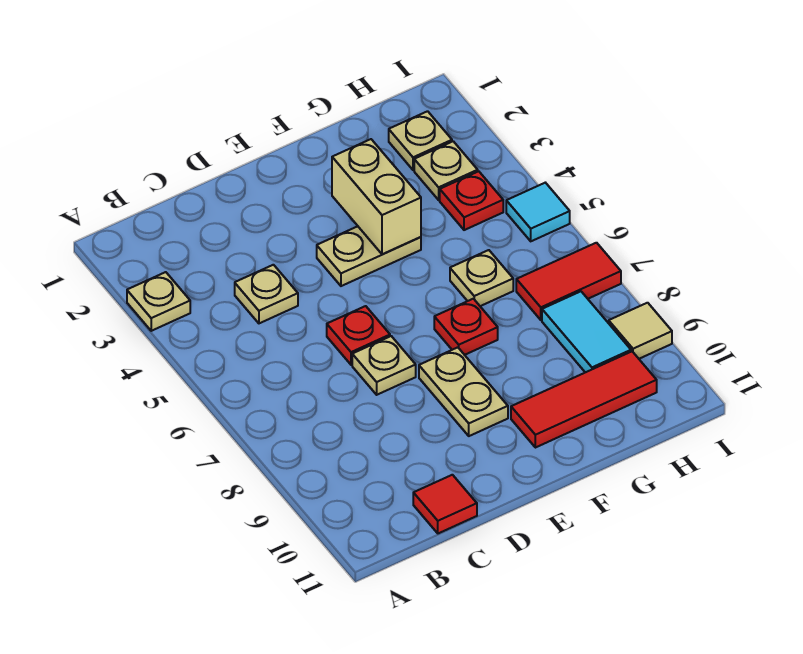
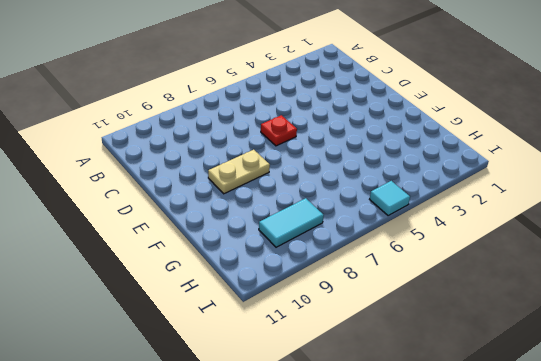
none -> tan plate A3 level 1
none -> tan plate C4 level 1
none -> red tile C11 level 1

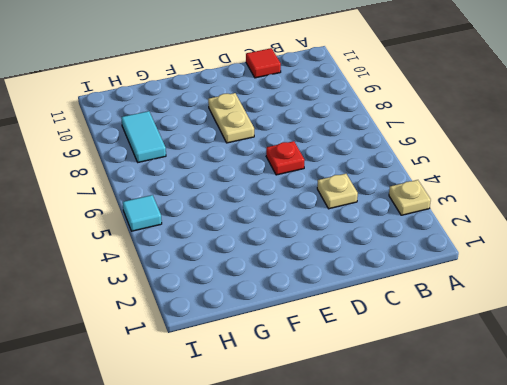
none -> tan plate D7 level 1
none -> tan plate E4:F4 level 1
none -> red plate F7 level 1

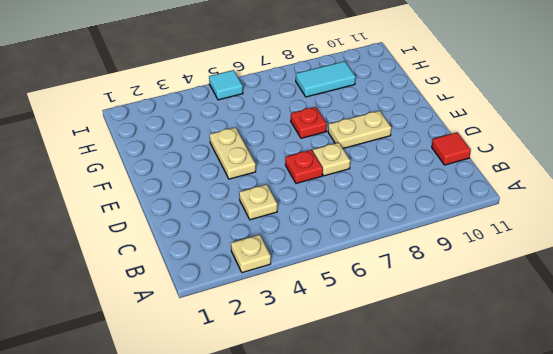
none -> red tile F10:H10 level 1
none -> tan plate G6 level 1
none -> tan plate H2 level 1

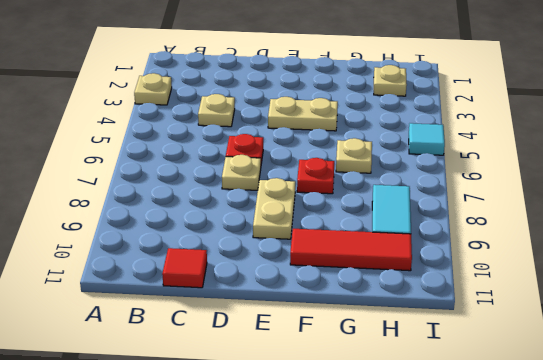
none -> tan plate H3 level 1
none -> red plate H4 level 1
none -> red tile H7:I7 level 1

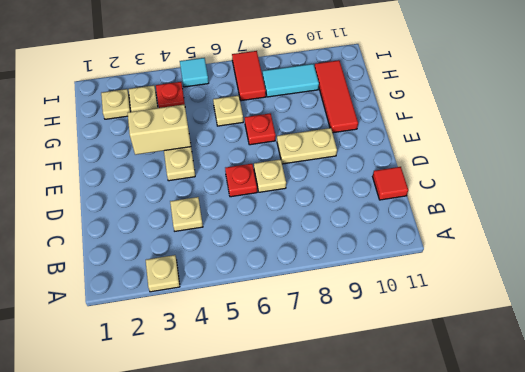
none -> tan tile I9 level 1

